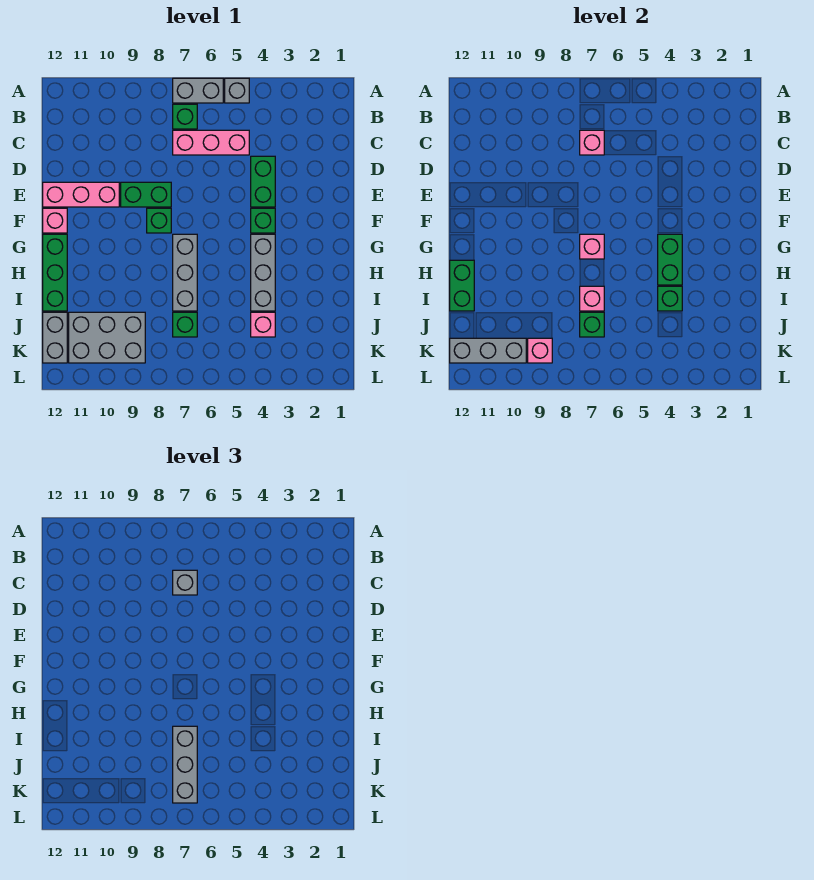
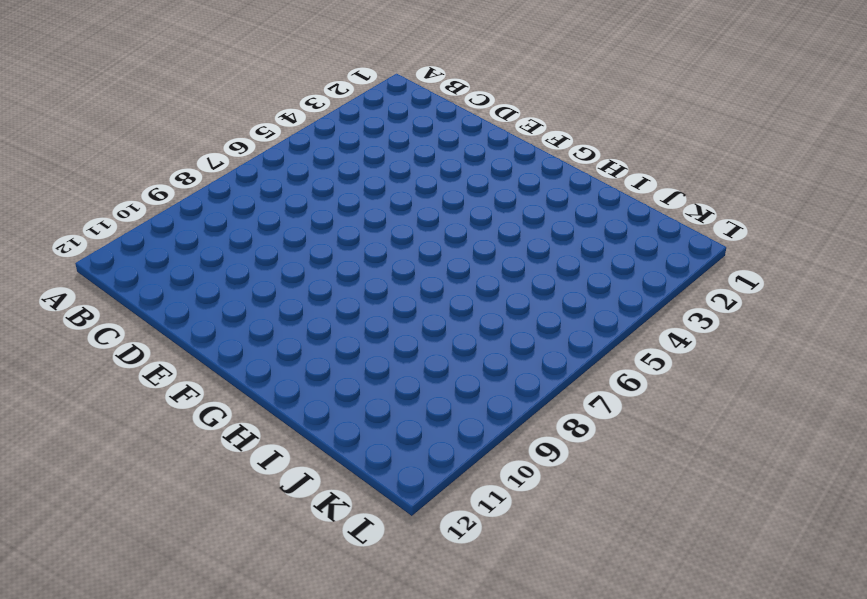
none -> grey brick A5 level 1
none -> grey brick A6:A7 level 1
none -> green brick B7 level 1

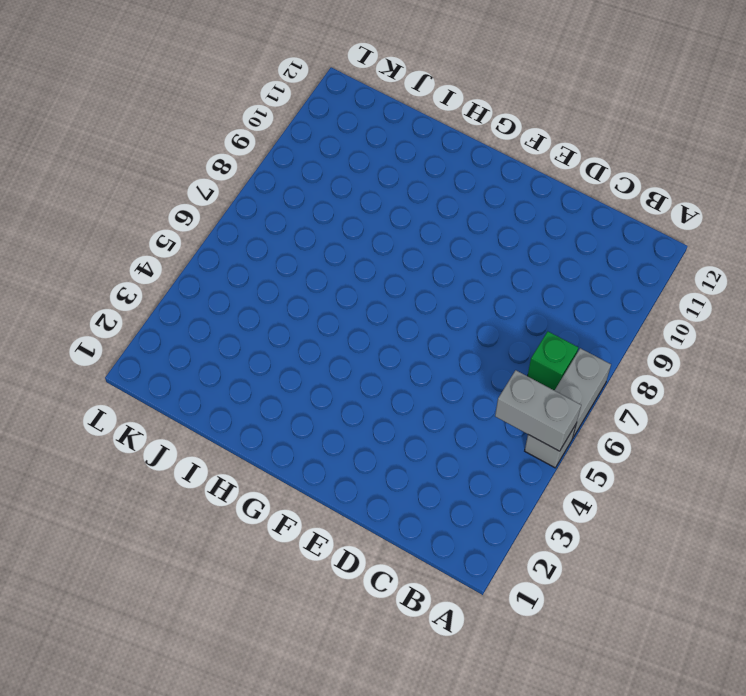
grey brick A5:B5 level 2 -> grey brick J12:K12 level 1
none -> pink brick C5:C7 level 1
none -> green brick D4:E4 level 1
none -> green brick E8:E9 level 1

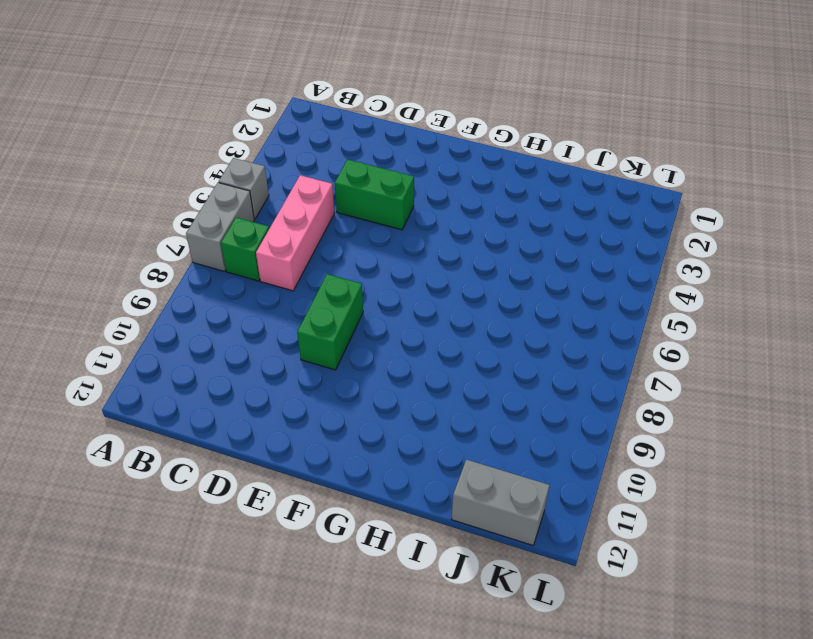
none -> pink brick E10:E12 level 1
none -> green brick F4 level 1
none -> green brick F8 level 1

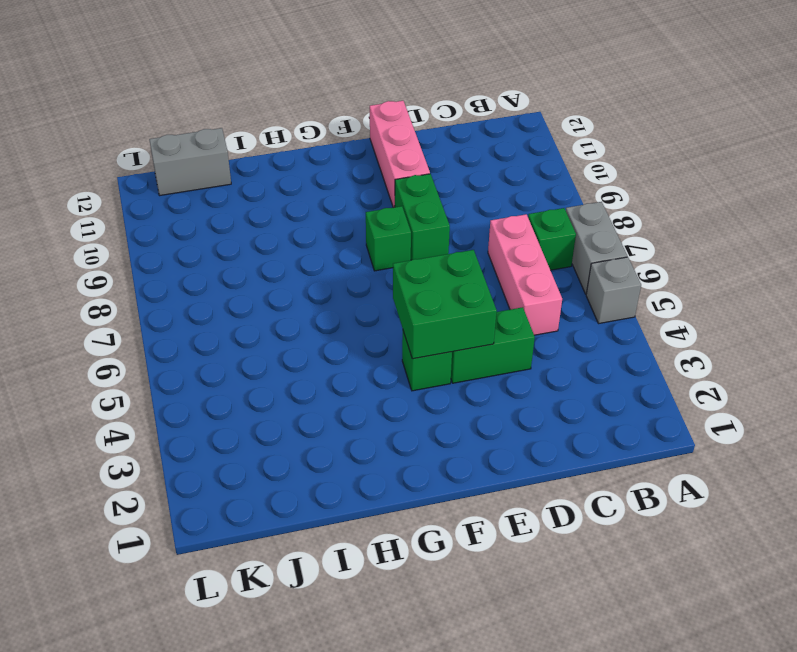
green brick E4:F5 level 2 -> none
none -> pink brick F12 level 1
none -> grey brick G4:I4 level 1
none -> grey brick G7:I7 level 1

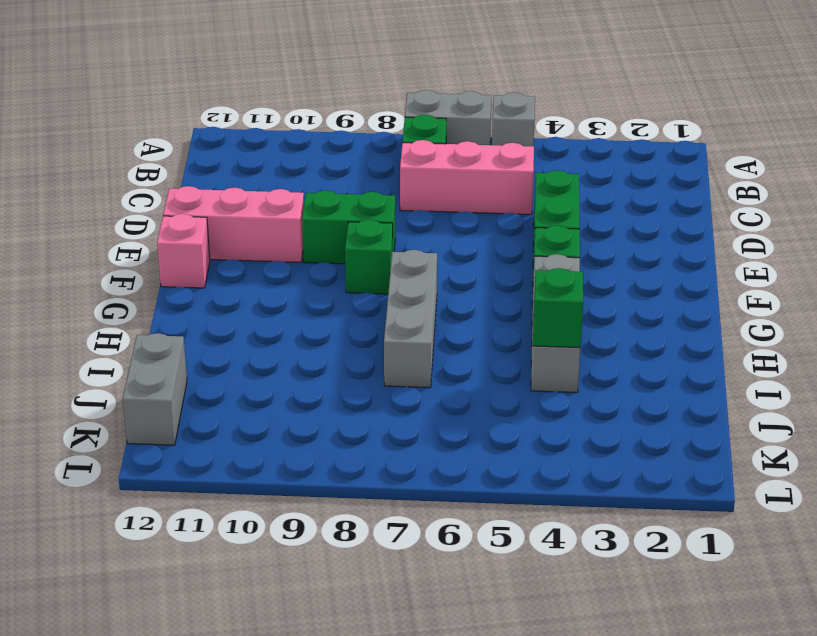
none -> green brick G12:I12 level 1
none -> pink brick J4 level 1
none -> green brick J7 level 1

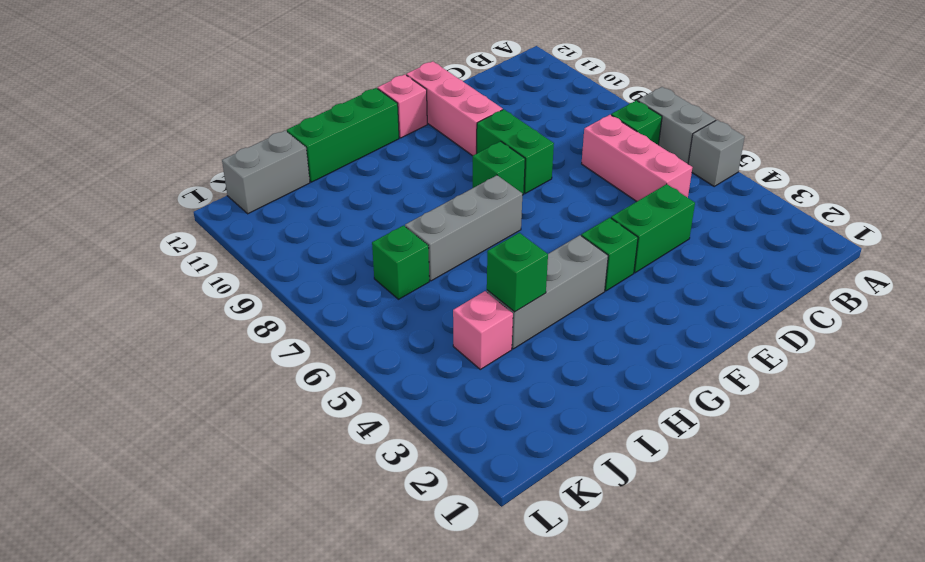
none -> grey brick J9:K11 level 1
none -> pink brick C7 level 2
none -> green brick G4:H4 level 2

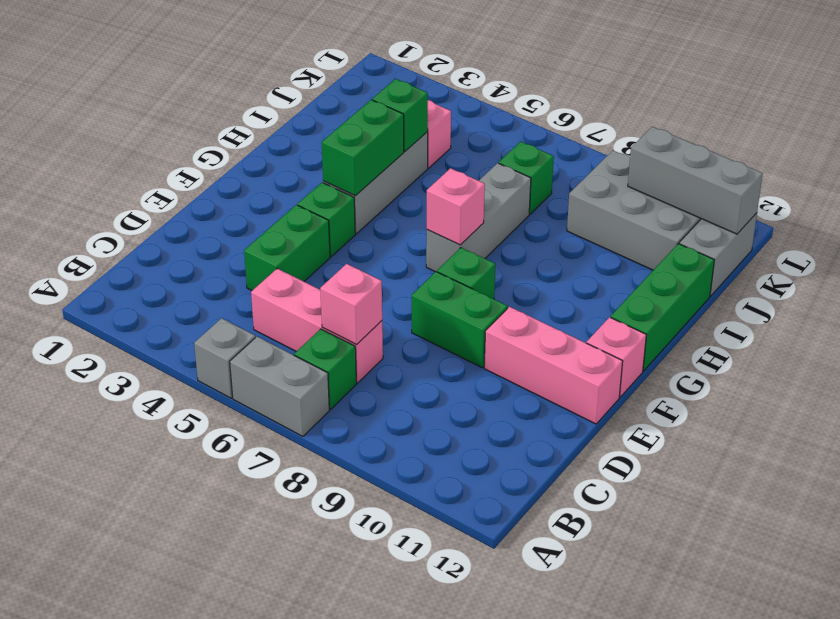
none -> green brick H12:I12 level 2
none -> pink brick I7 level 2
none -> green brick J7 level 2

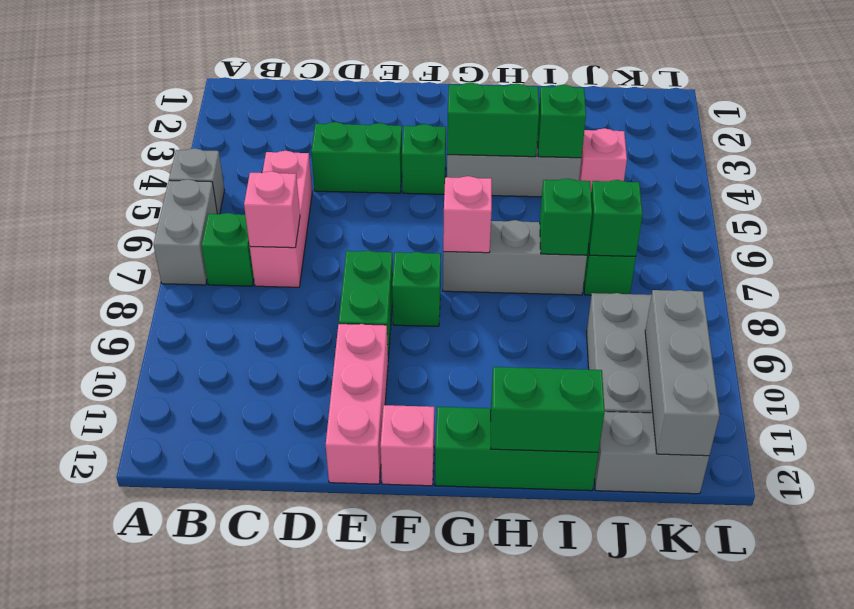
green brick I7 level 2 -> pink brick I7 level 2
none -> pink brick K9 level 2
none -> grey brick C7 level 3
none -> grey brick I7:K7 level 3

